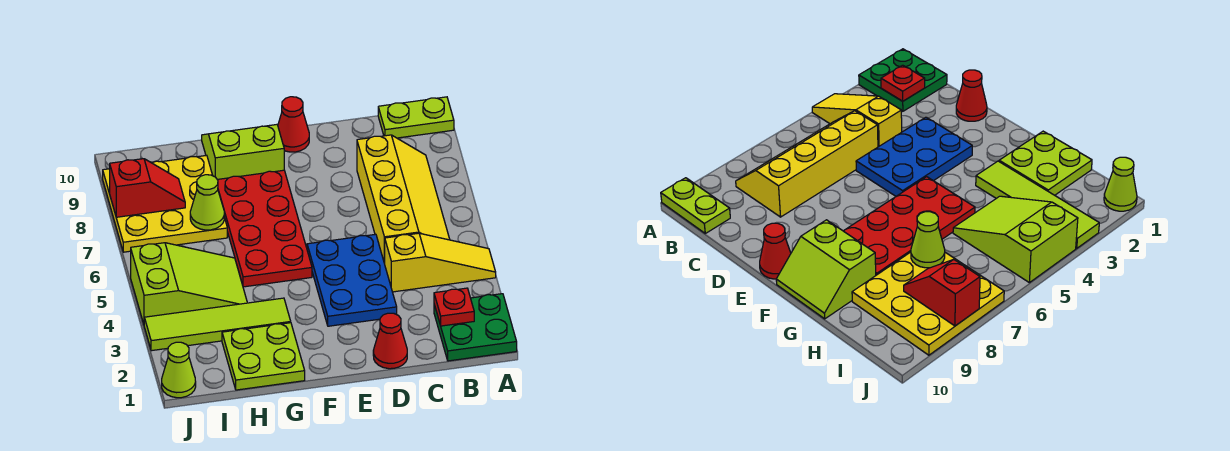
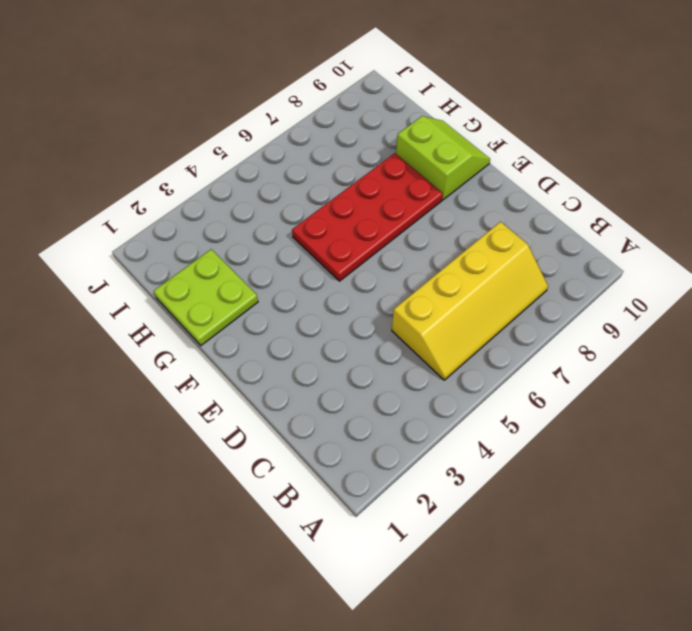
none -> green plate A1:B2 level 1
none -> yellow slope A4:C4 level 1 top C
none -> lime plate A10:B10 level 1

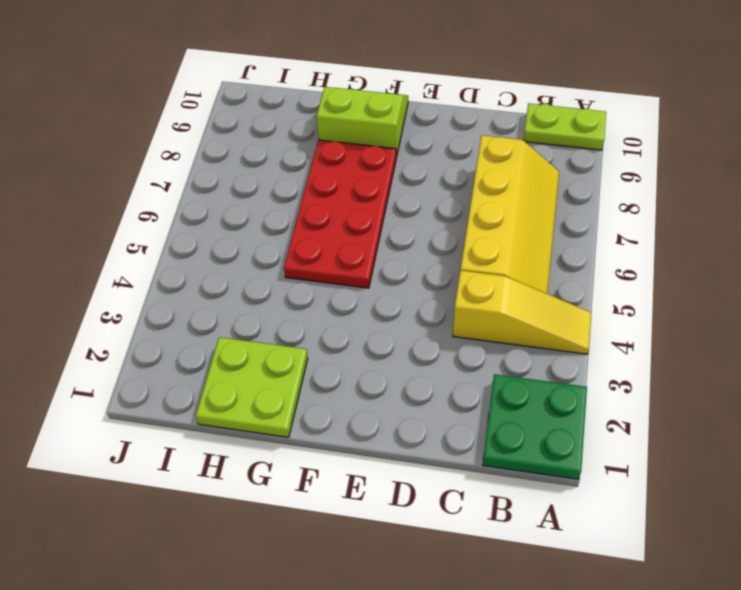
none -> red cone D1 level 1
none -> blue plate D3:E5 level 1
none -> red cone E10 level 1

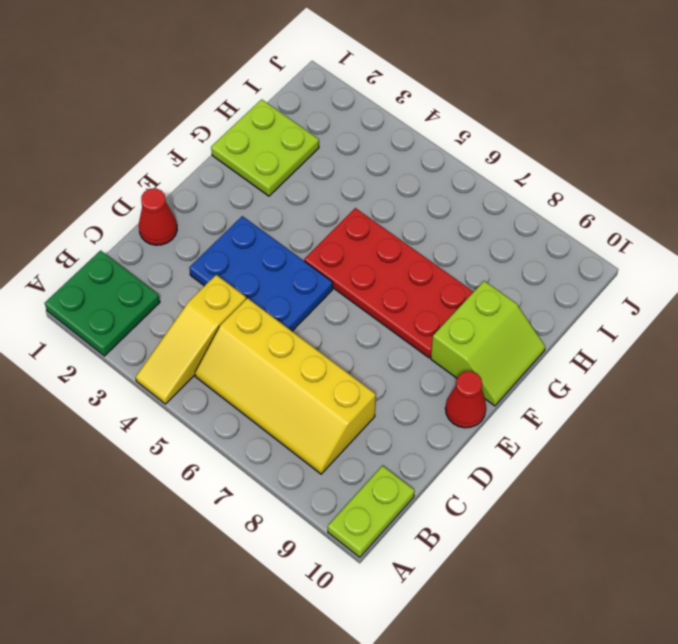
none -> lime tile G3:J3 level 1
none -> lime slope H4:J5 level 1 top J
none -> yellow plate H7:J9 level 1

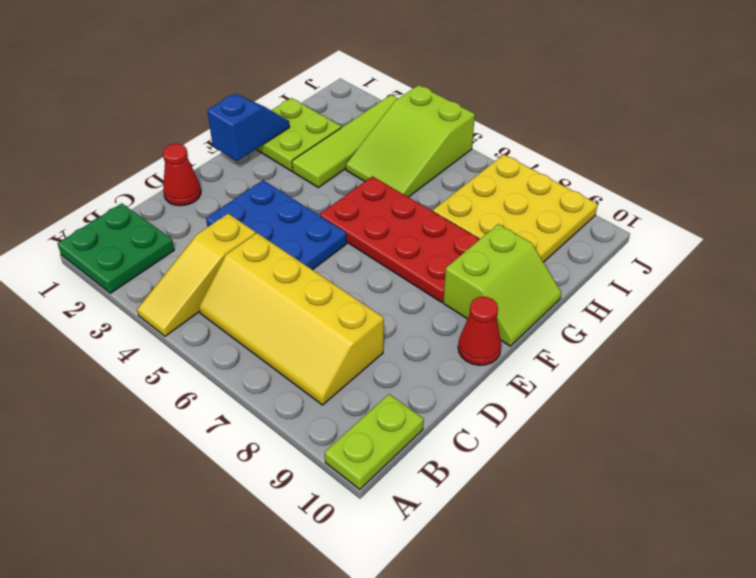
blue slope F1:G1 level 2 top F -> none
none -> lime cone J1 level 1
none -> red plate B2 level 2
none -> lime cone H7 level 2

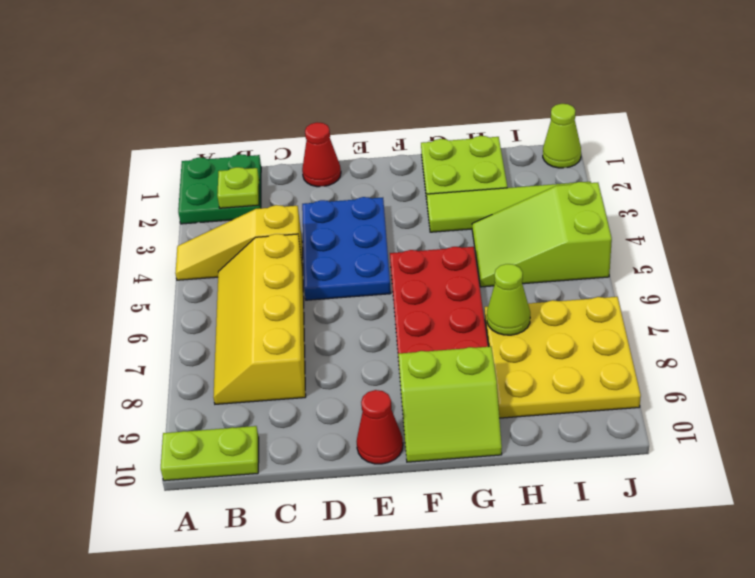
lime plate B2 level 2 -> red plate B2 level 2
none -> red slope I8:J8 level 2 top J

